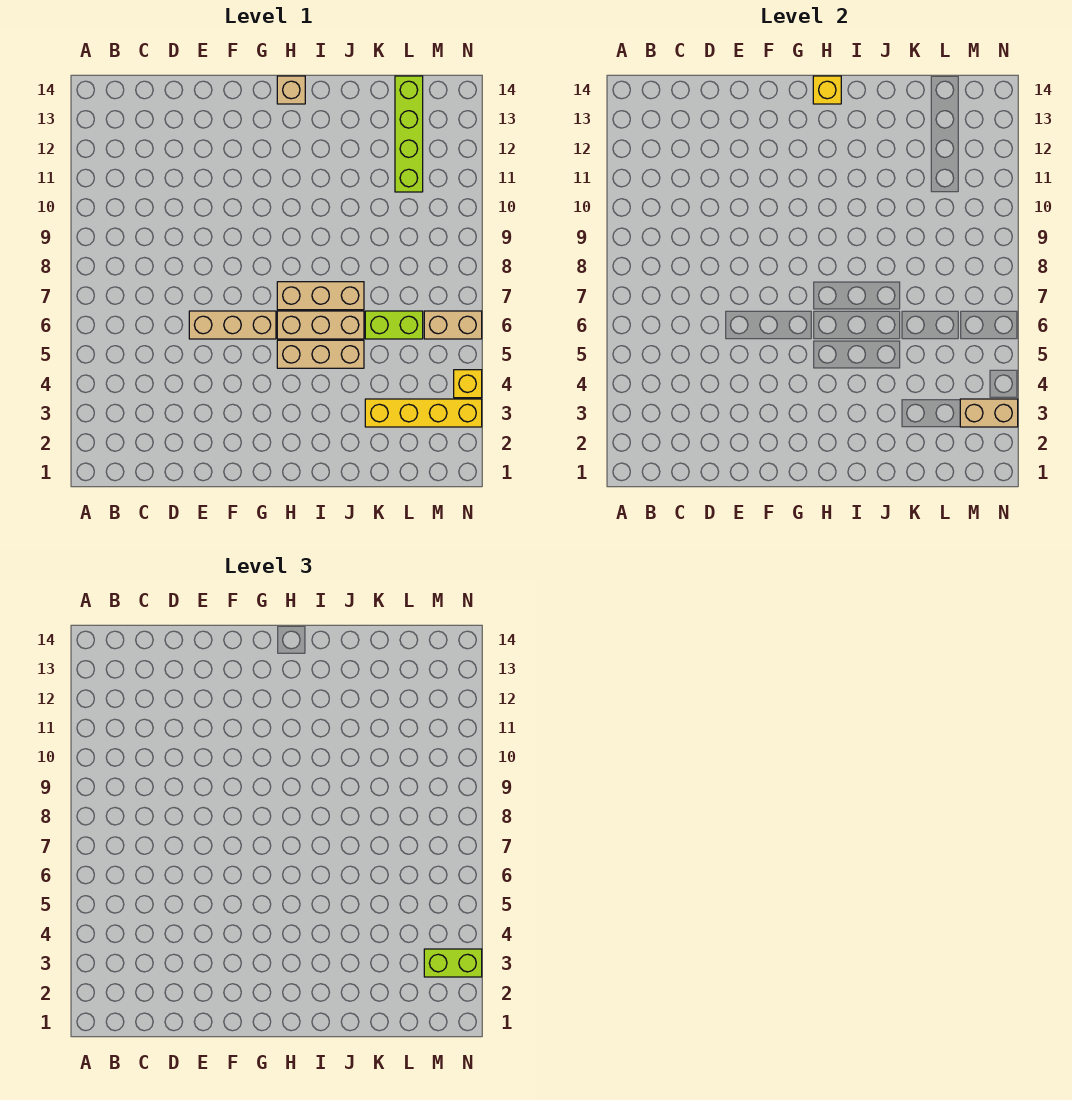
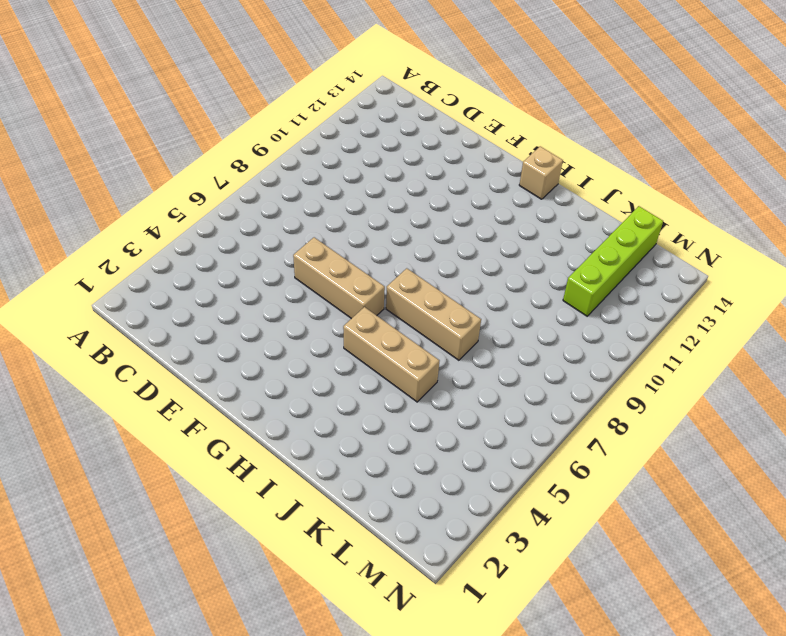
none -> tan brick H6:J6 level 1
none -> yellow brick K3:N3 level 1
none -> lime brick K6:L6 level 1

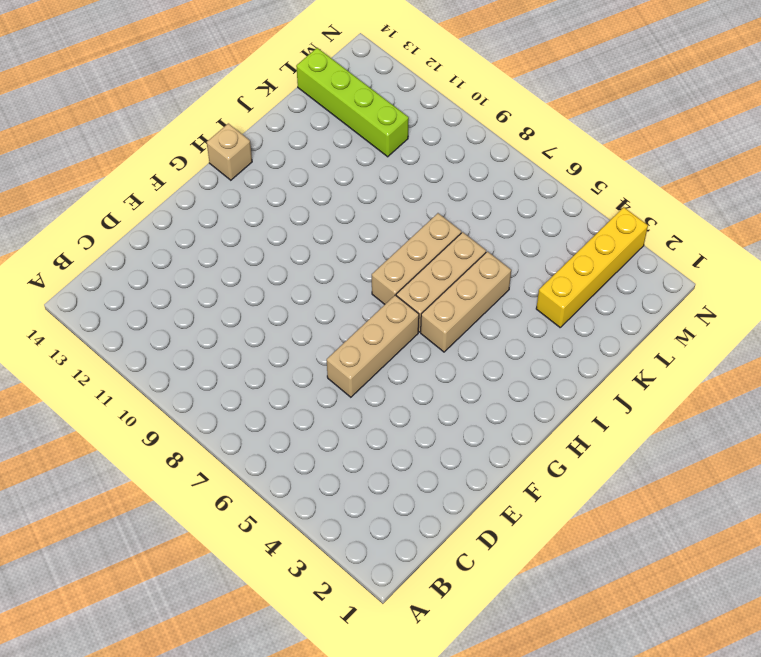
none -> lime brick K6:L6 level 1
none -> tan brick M6:N6 level 1
none -> yellow brick N4 level 1

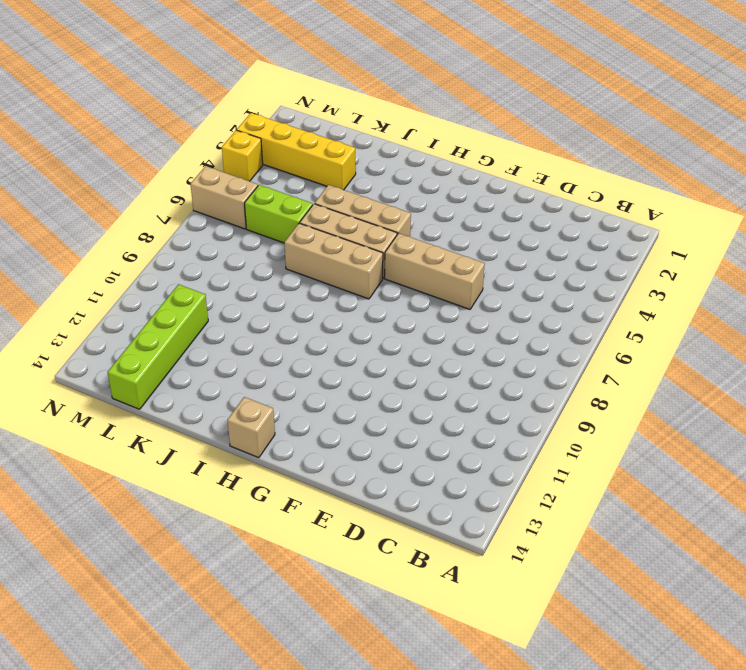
none -> yellow brick H14 level 2
none -> tan brick M3:N3 level 2
none -> lime brick M3:N3 level 3

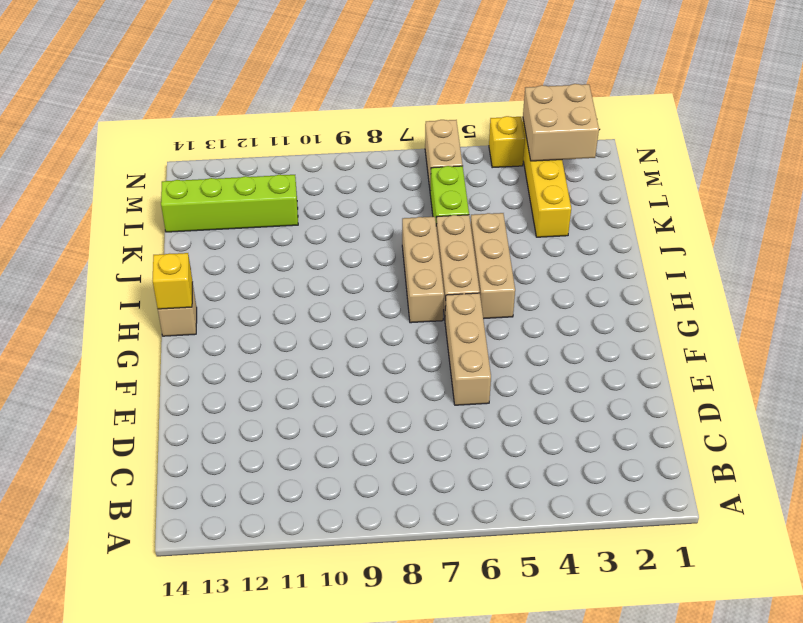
tan brick M2:N3 level 2 -> tan brick M3:N3 level 2
none -> lime brick M3:N3 level 3

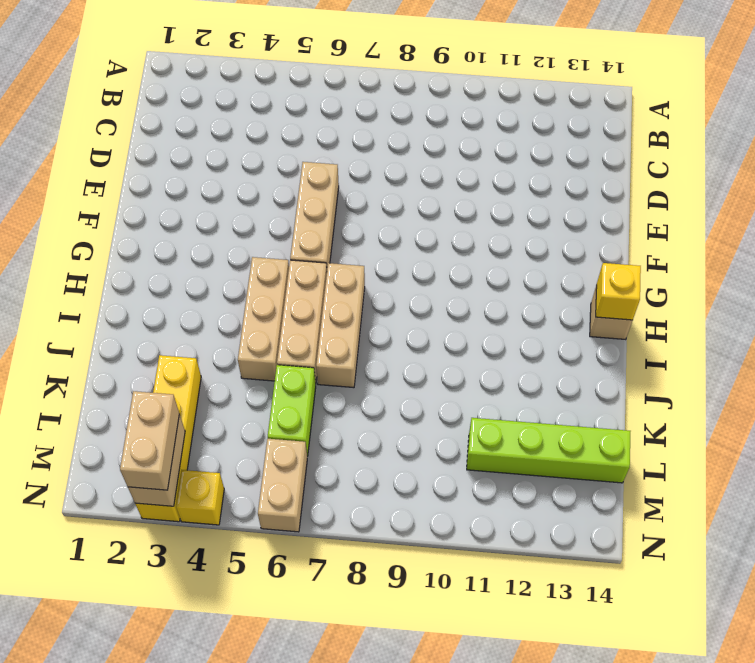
tan brick M3:N3 level 3 -> lime brick M3:N3 level 3

